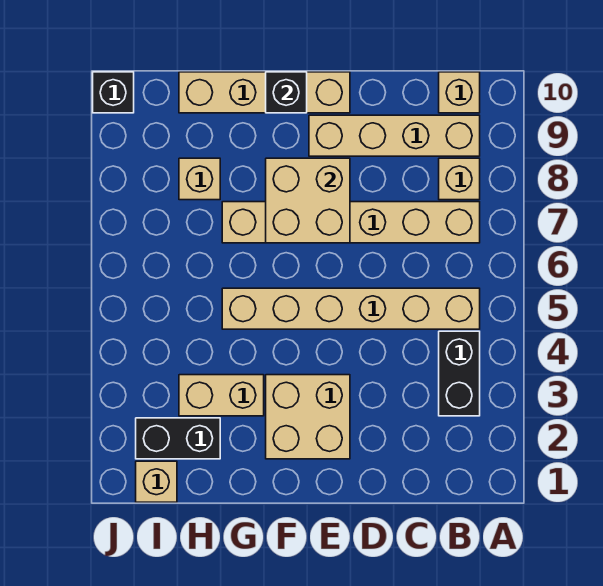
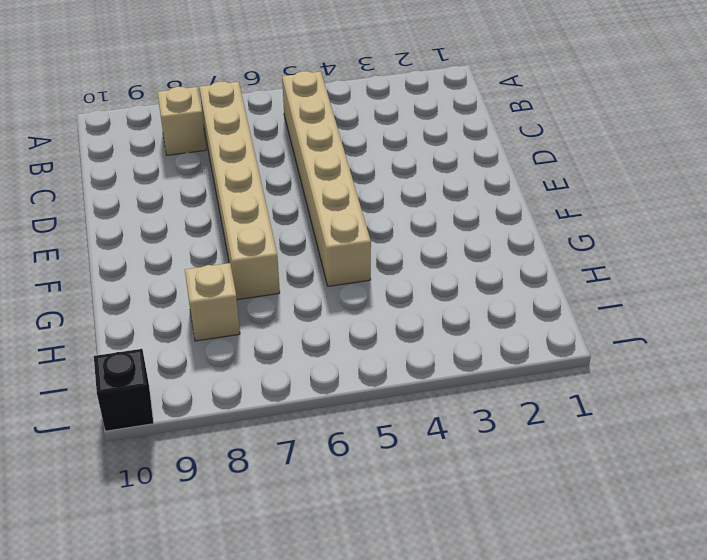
none -> black brick B3:B4 level 1
none -> tan brick B9:E9 level 1
none -> tan brick B10 level 1

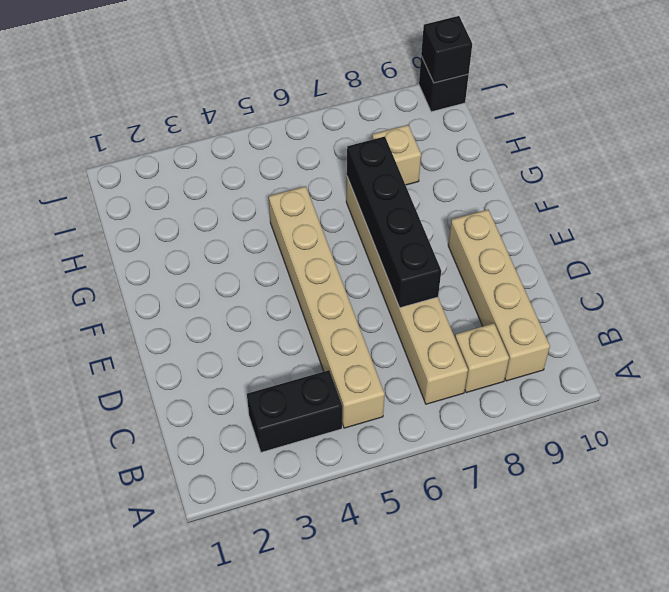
black brick D7:G7 level 2 -> tan brick E7:F8 level 2
black brick J10 level 2 -> black brick F10 level 2
none -> tan brick B10 level 1
none -> tan brick E2:F3 level 1
none -> tan brick E10:H10 level 1

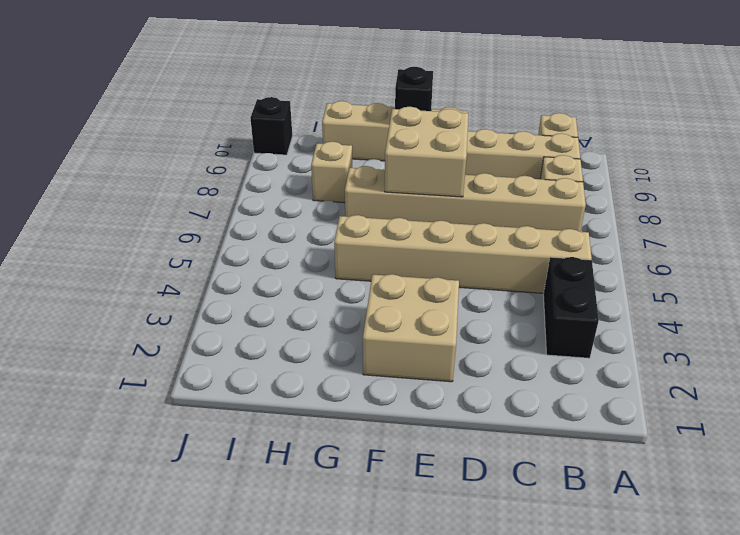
none -> tan brick G3:H3 level 1
none -> black brick H2:I2 level 1
none -> tan brick I1 level 1

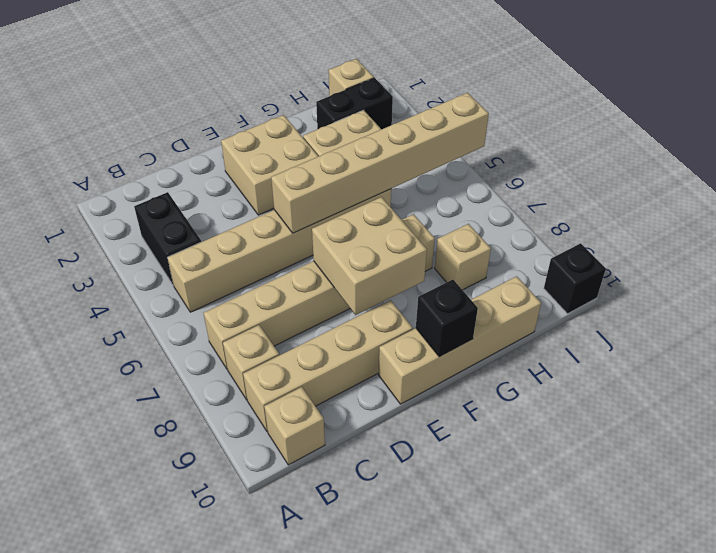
tan brick E5:J5 level 2 -> none

